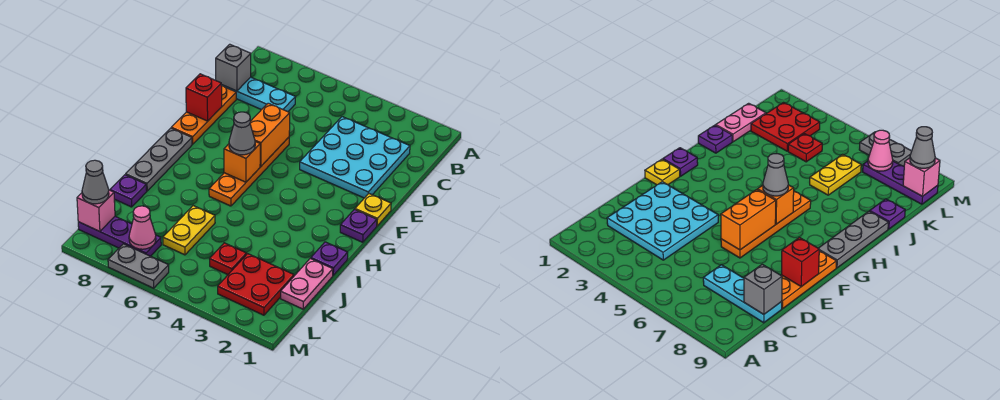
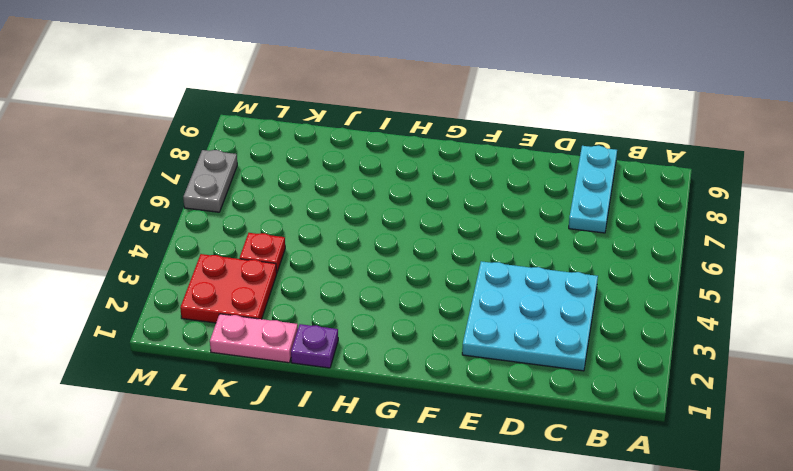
none -> orange plate D9:F9 level 1
none -> orange plate E6:H6 level 1
none -> yellow plate F1 level 1

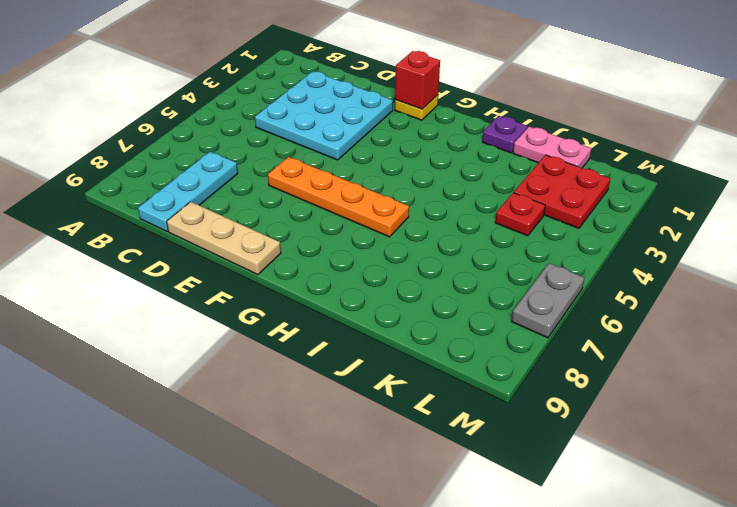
tan plate D9:F9 level 1 -> orange plate D9:F9 level 1
red brick F1 level 2 -> red brick E9 level 2
none -> purple plate G1 level 1
none -> grey plate G9:I9 level 1
none -> yellow plate J6:K6 level 1

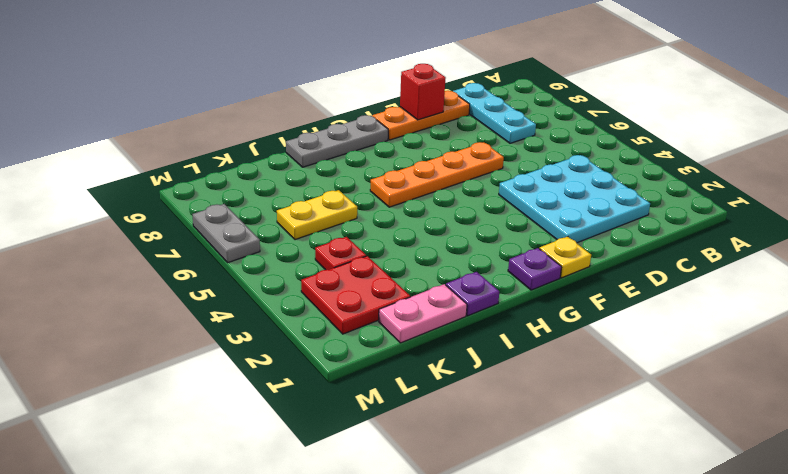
none -> purple plate J9 level 1
none -> purple plate L7:L9 level 1
none -> grey brick C9 level 2

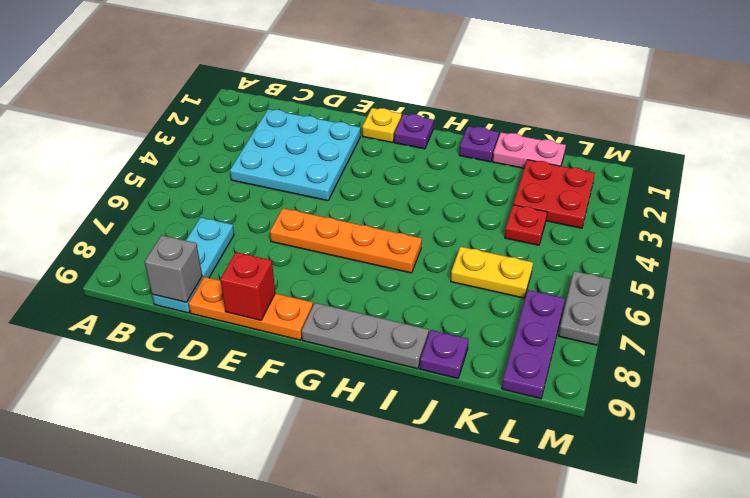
none -> orange brick E6:F6 level 2
none -> orange brick G6 level 2
none -> pink cone L7 level 2

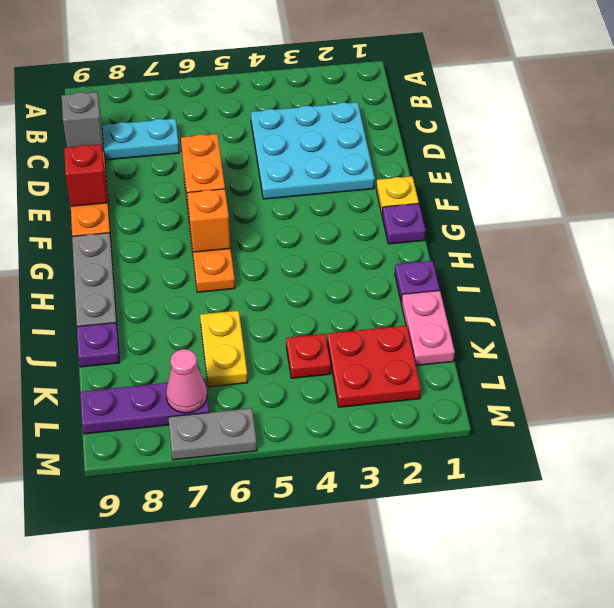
none -> pink brick L9 level 2
none -> grey cone G6 level 3
none -> grey cone L9 level 3

